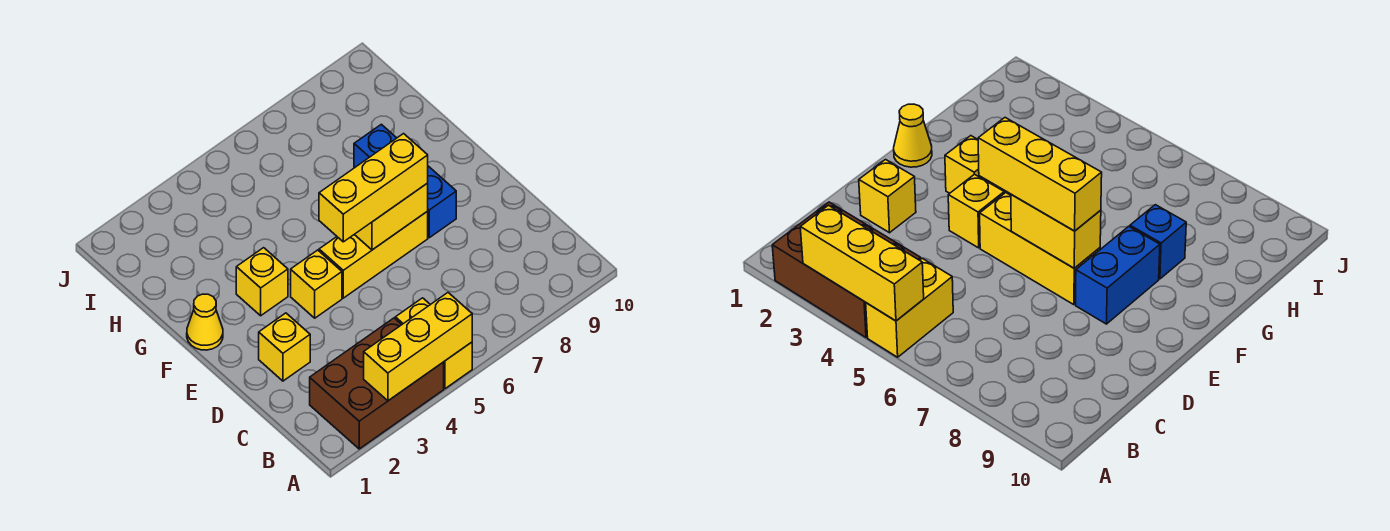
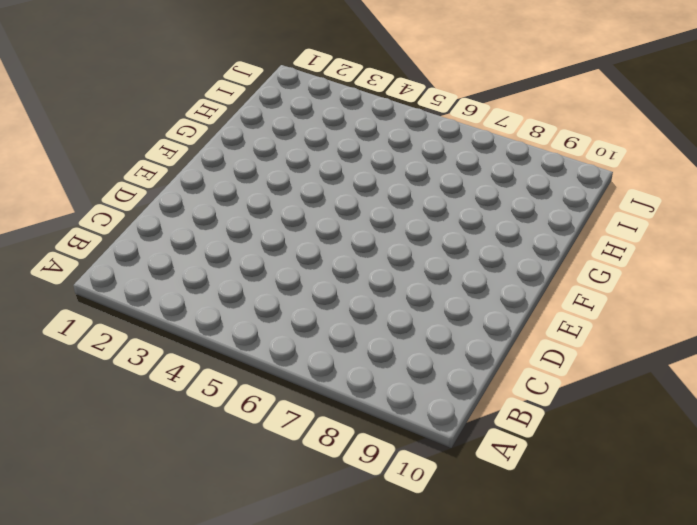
none -> brown brick A2:B4 level 1
none -> yellow brick A5:B5 level 1
none -> yellow brick D2 level 1

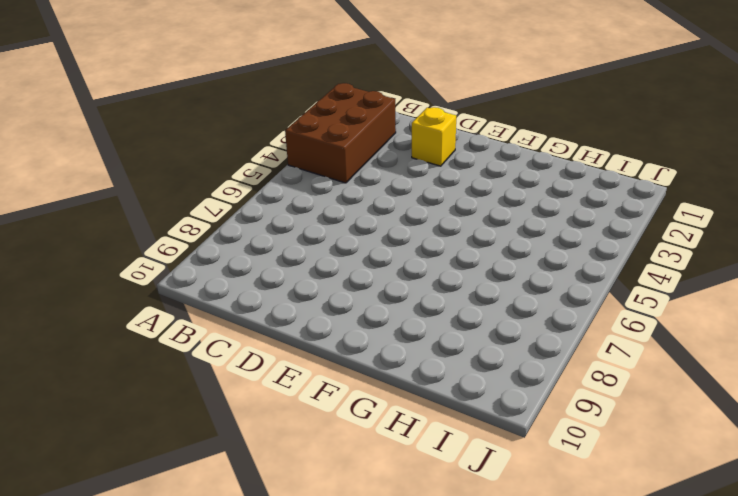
none -> yellow brick A5:B5 level 1
none -> yellow brick E4 level 1
none -> yellow brick E5:E7 level 1

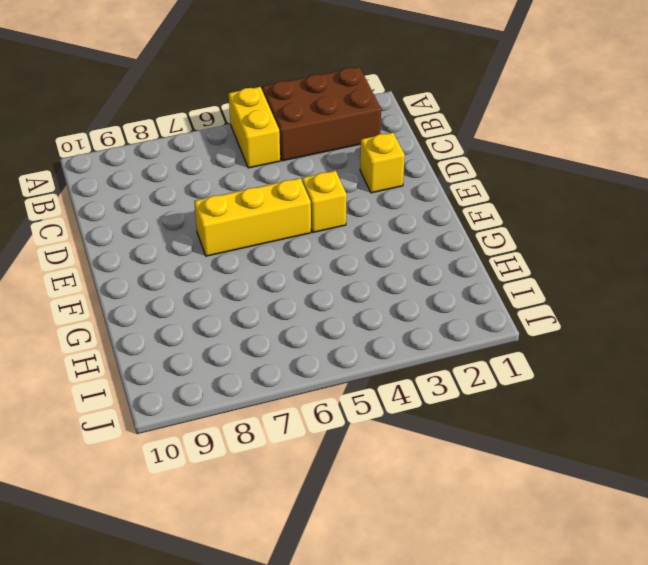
none -> blue brick E8:F8 level 1
none -> yellow cone F1 level 1
none -> yellow brick F3 level 1

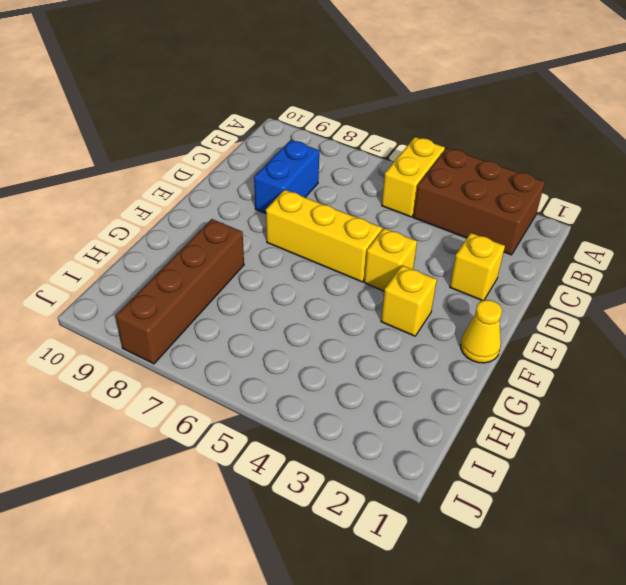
blue brick C8:D8 level 1 -> blue brick E8:F8 level 1
brown brick G8:J8 level 1 -> blue brick G8 level 1
none -> yellow brick A3:A5 level 2
none -> yellow brick E6:E7 level 2
none -> yellow brick E5:E7 level 3

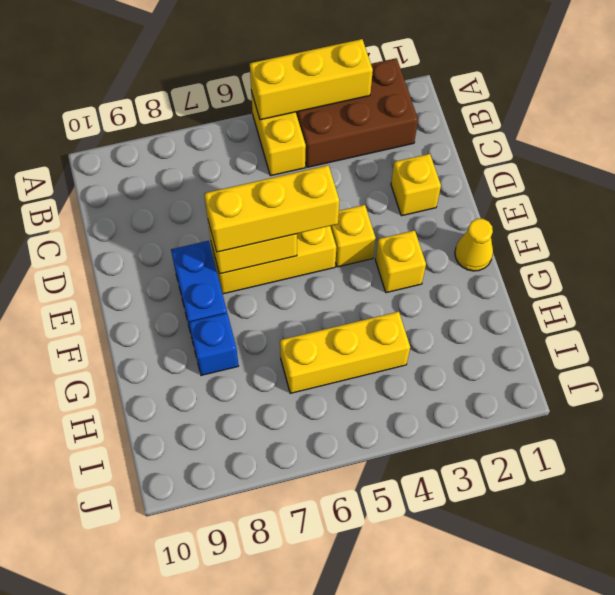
yellow brick H4:H6 level 1 -> none

